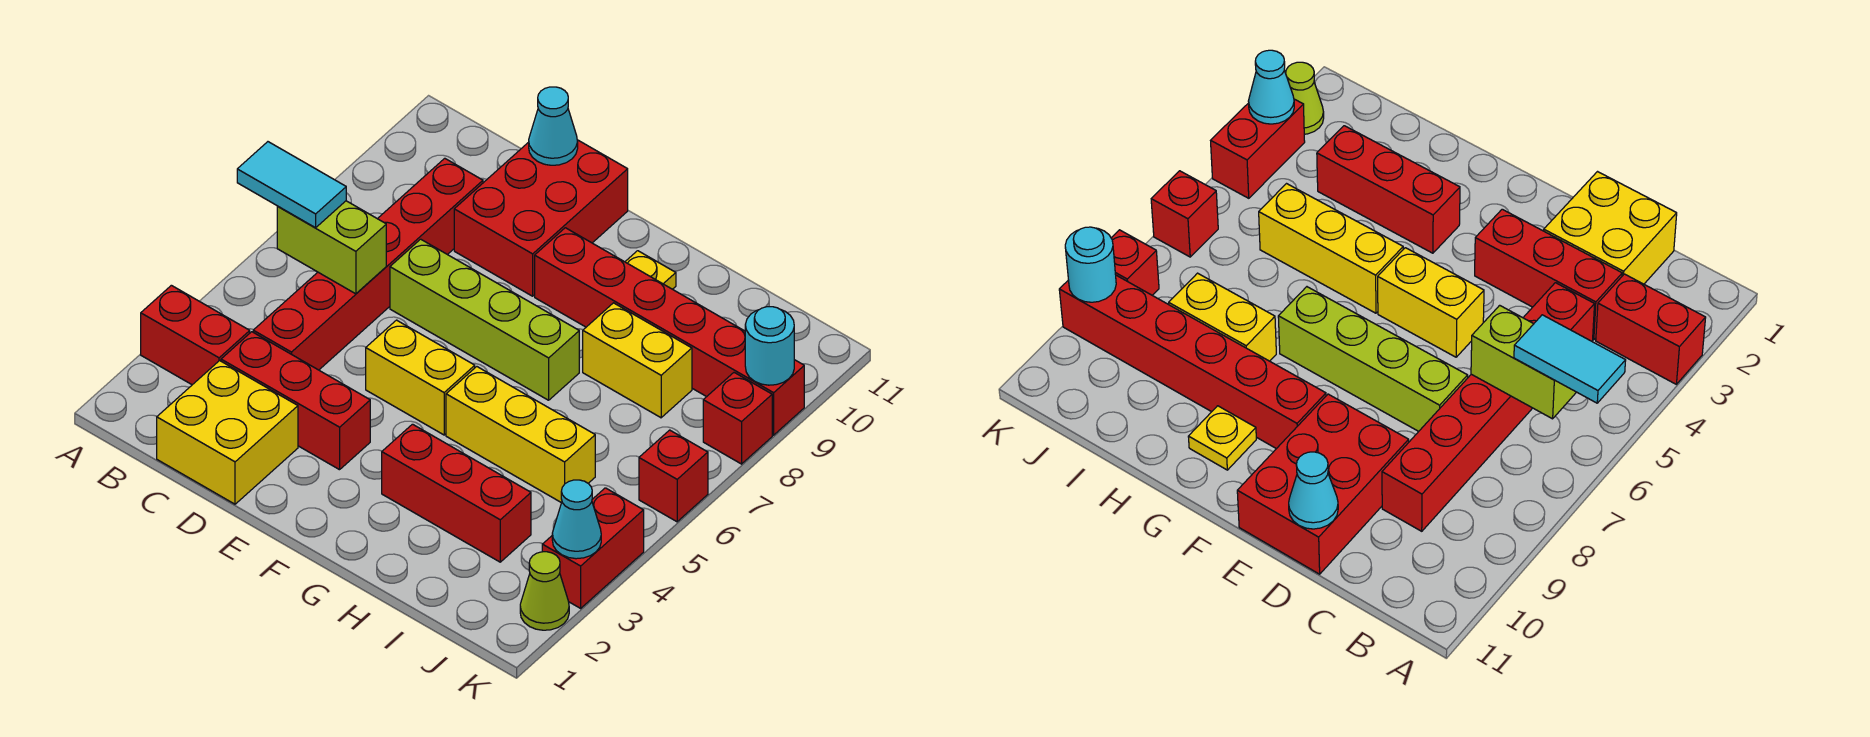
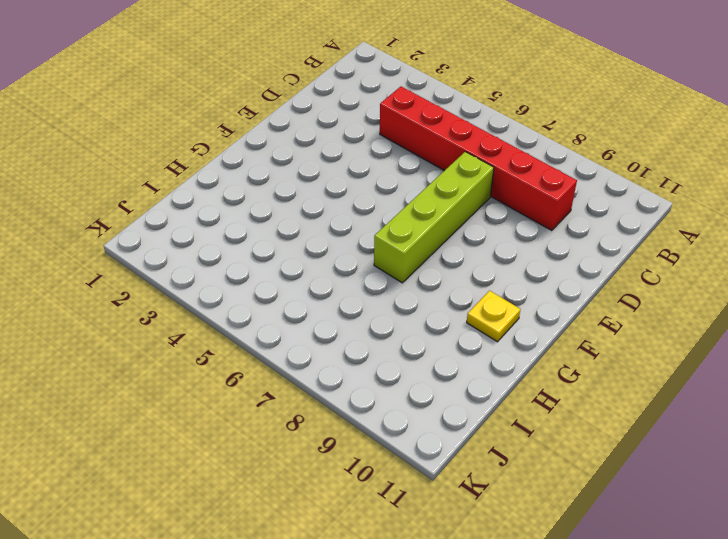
none -> red brick A3:B3 level 1
none -> yellow brick C1:D2 level 1
none -> red brick C3:E3 level 1

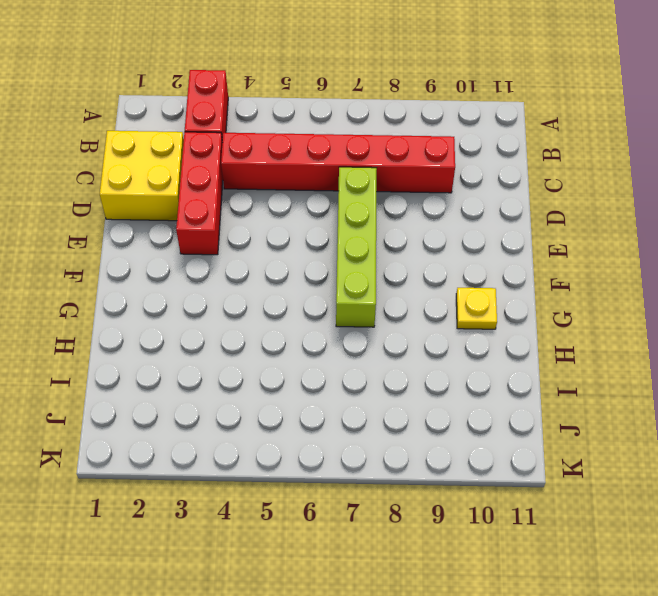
none -> red brick D9:E11 level 1
none -> yellow brick E5:F5 level 1
none -> red brick F9:K9 level 1

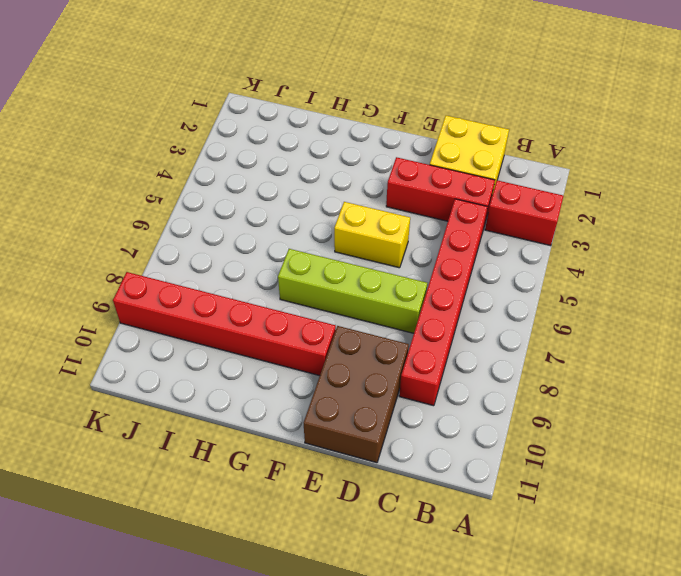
brown brick D9:E11 level 1 -> red brick D9:E11 level 1
none -> red brick G3:I3 level 1
none -> yellow brick G5:I5 level 1
none -> yellow plate G10 level 1

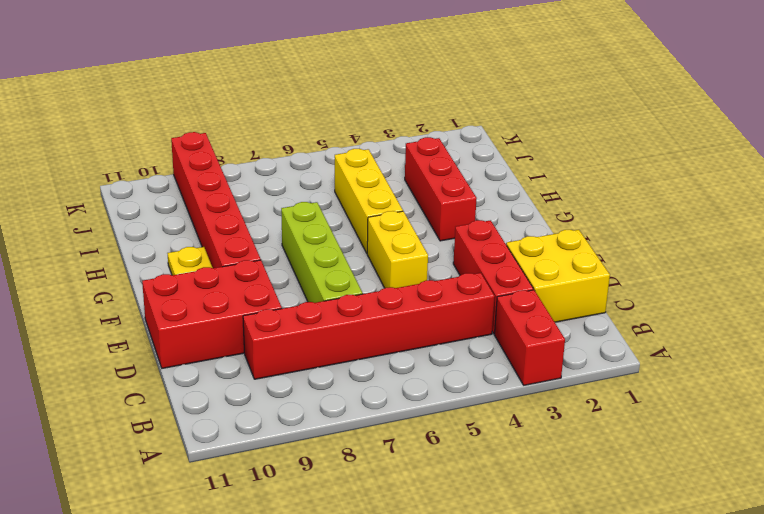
none -> yellow brick H8:I8 level 1
none -> lime cone K2 level 1
none -> red brick K3:K4 level 1

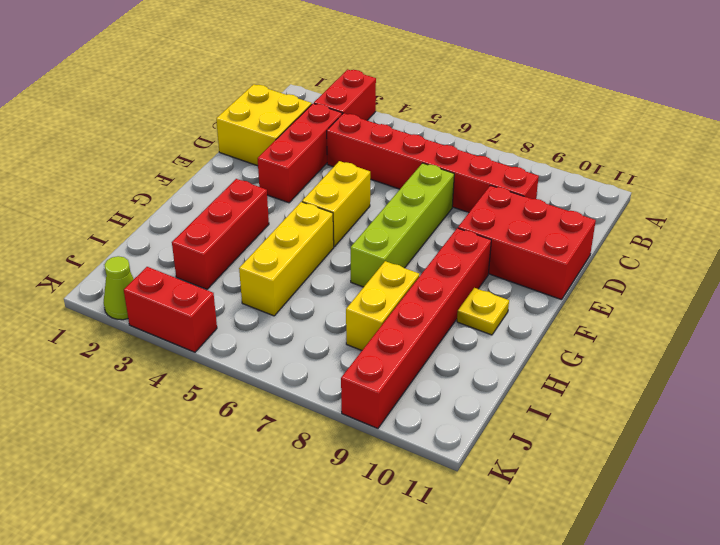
none -> red brick K6 level 1
none -> red brick K8 level 1
none -> lime brick B6:C6 level 2

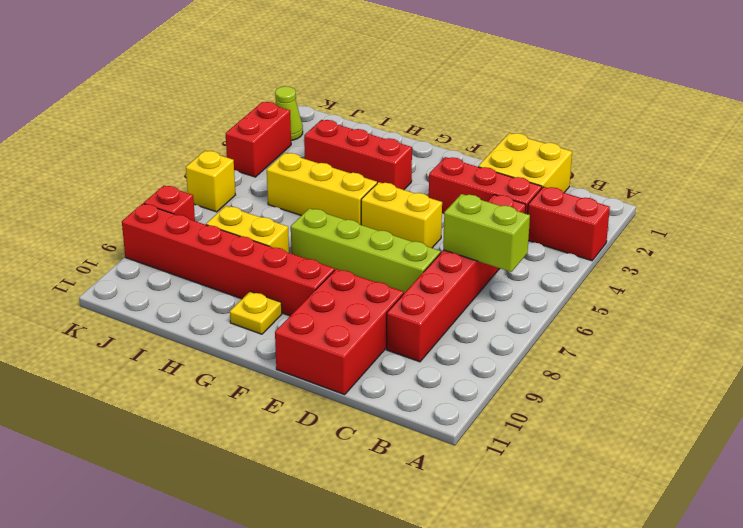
yellow brick K6 level 1 -> red brick K6 level 1
none -> cyan cone D11 level 2
none -> cyan cone K3 level 2
none -> cyan round brick K9 level 2

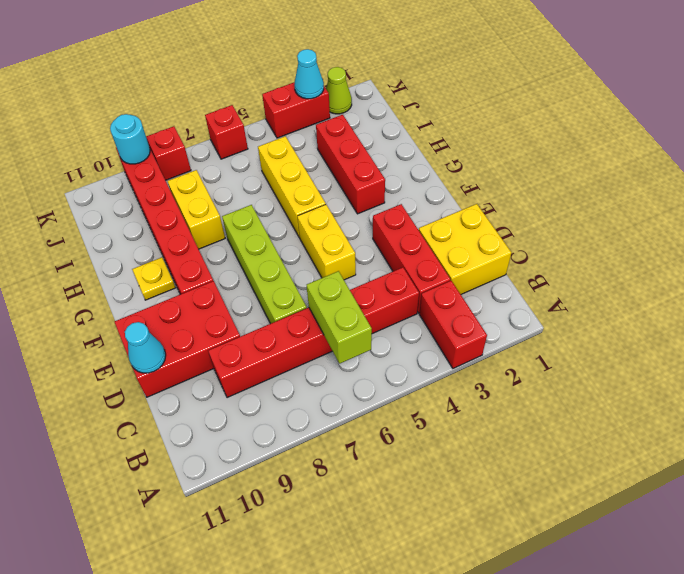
none -> cyan tile A6:B6 level 3

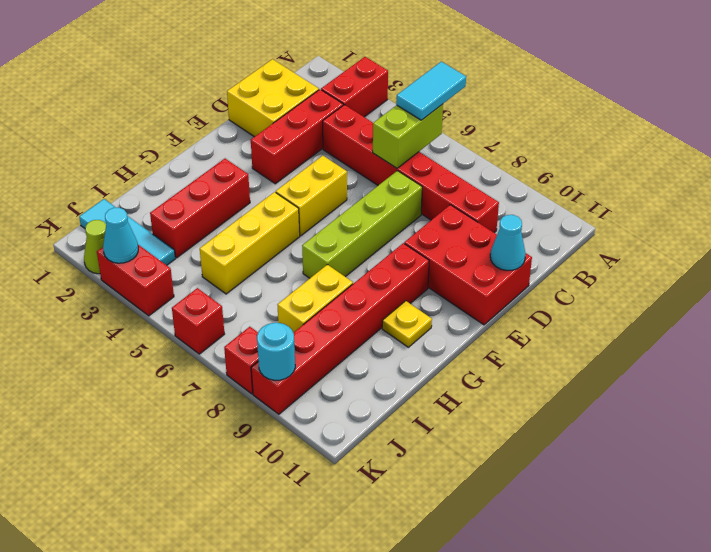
cyan tile J1:J3 level 1 -> none

